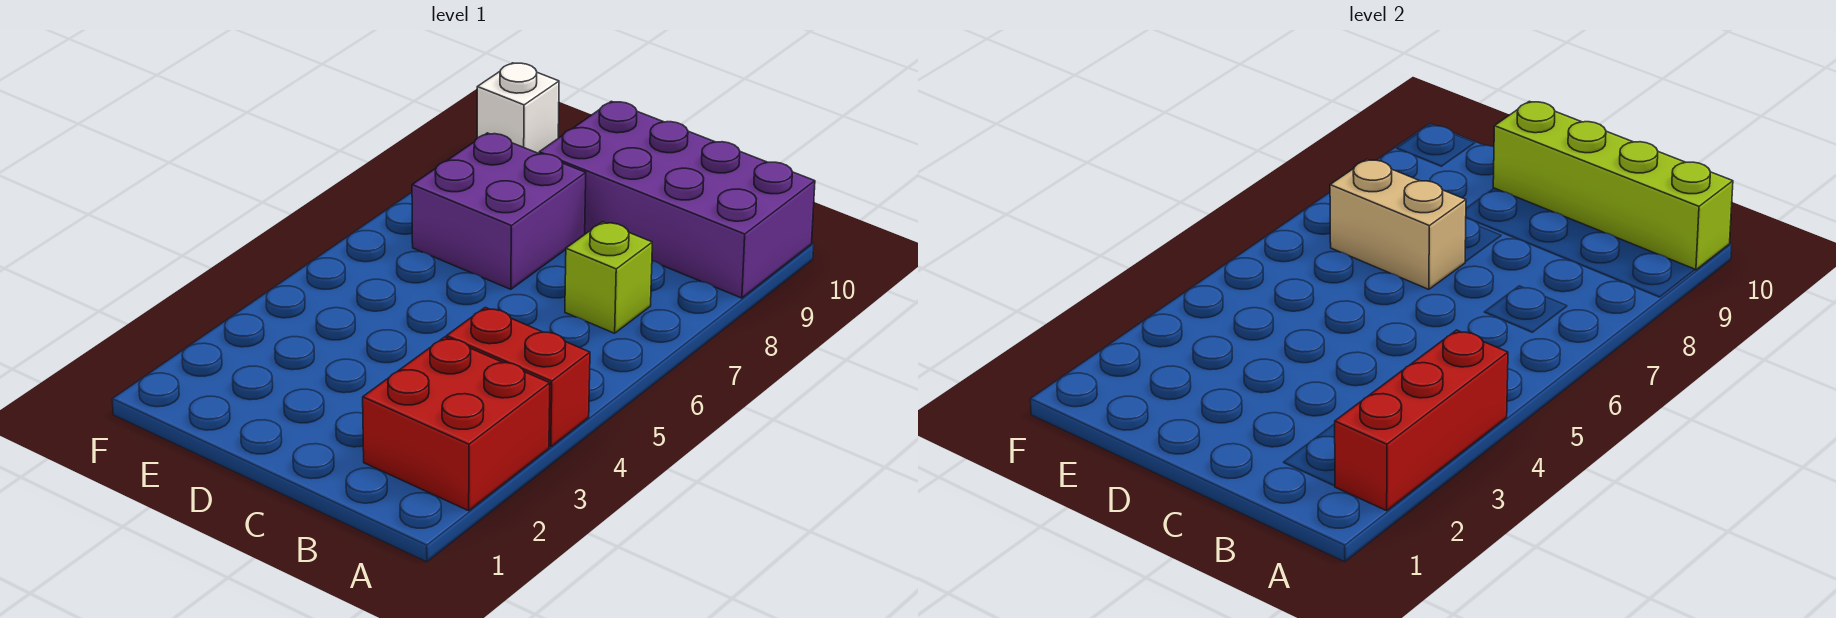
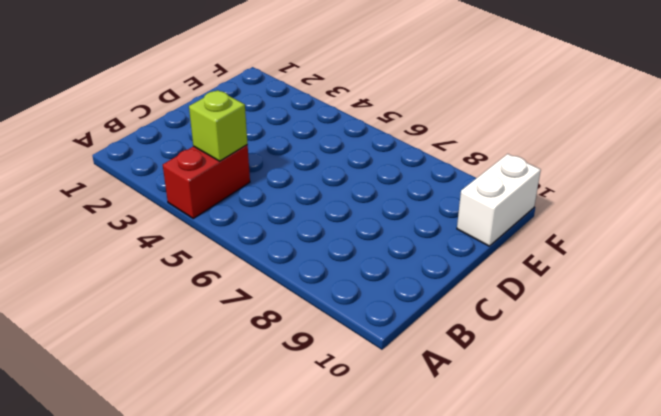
lime brick B4 level 2 -> lime brick B7 level 1
white brick E10:F10 level 1 -> white brick F10 level 1
none -> red brick A2:B3 level 1
none -> purple brick A9:D10 level 1

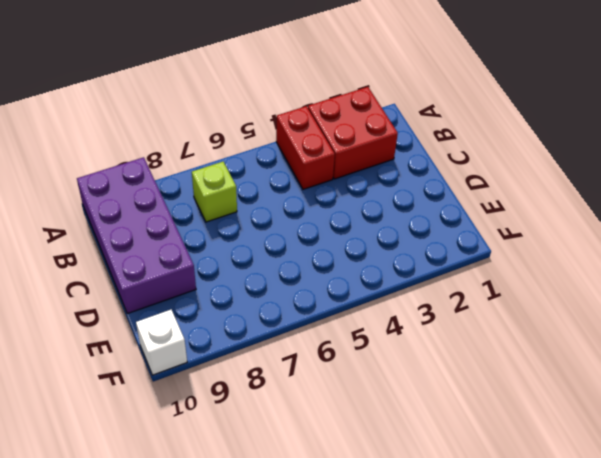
none -> purple brick D7:E8 level 1
none -> red brick A2:A4 level 2

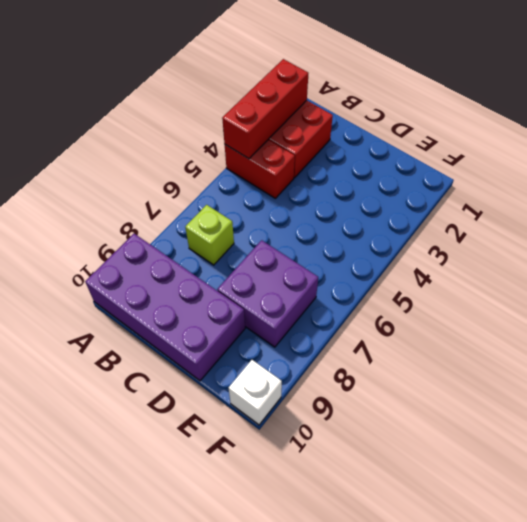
none -> lime brick A10:D10 level 2
none -> tan brick D7:E7 level 2

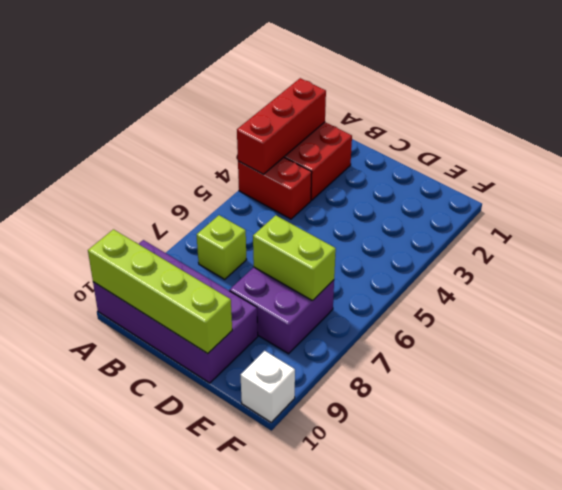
lime brick D7:E7 level 2 -> tan brick D7:E7 level 2

